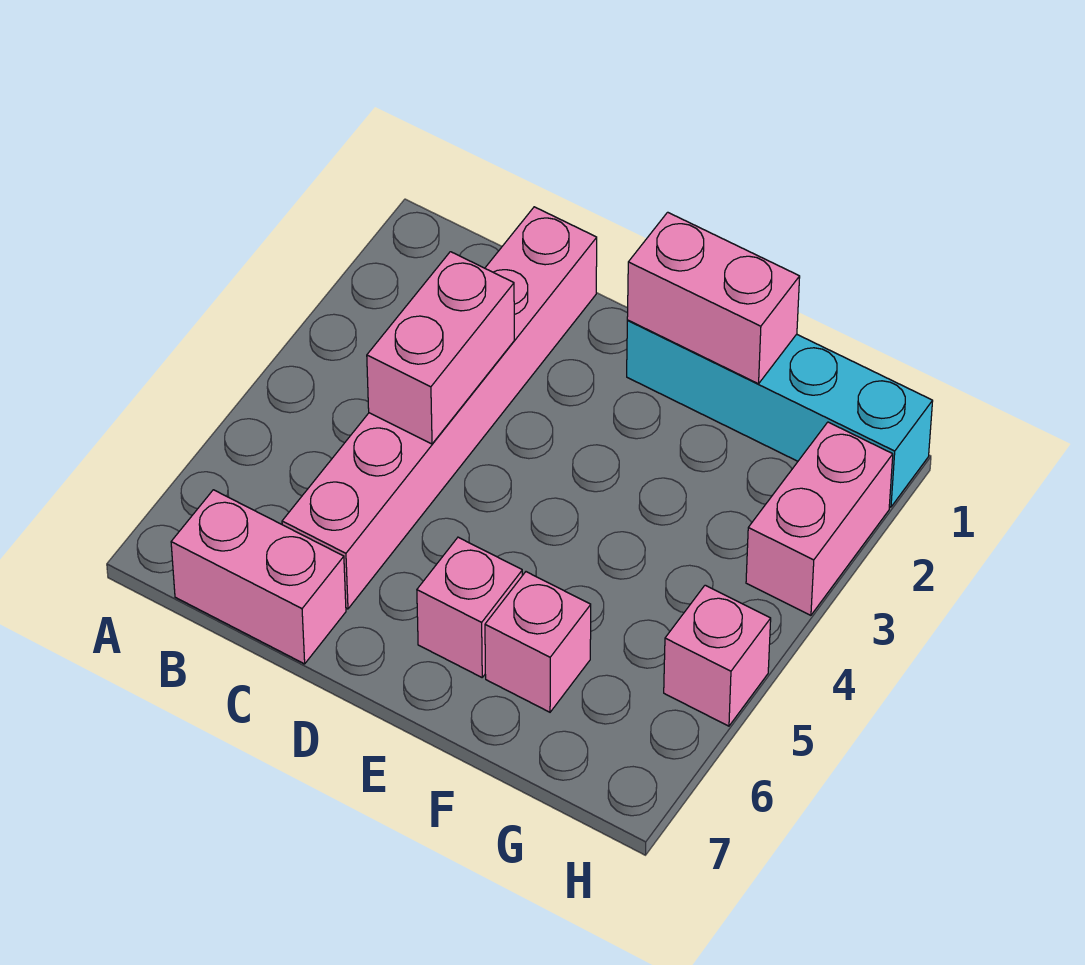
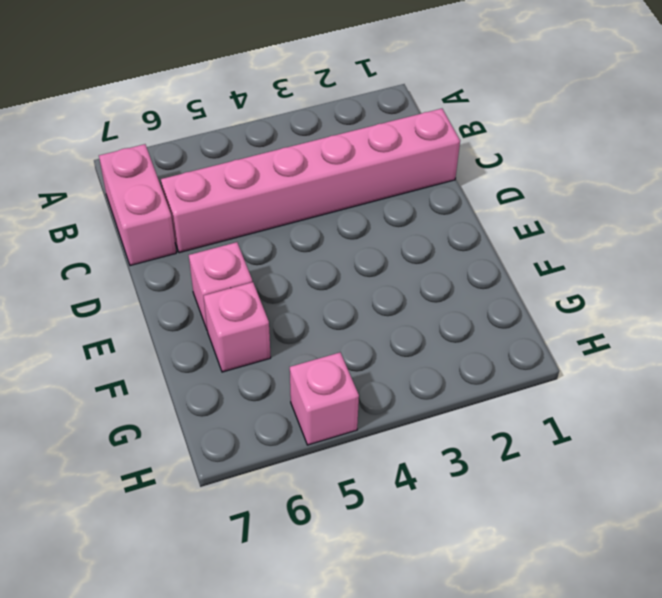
none -> cyan brick E1:H1 level 1
none -> pink brick H2:H3 level 1

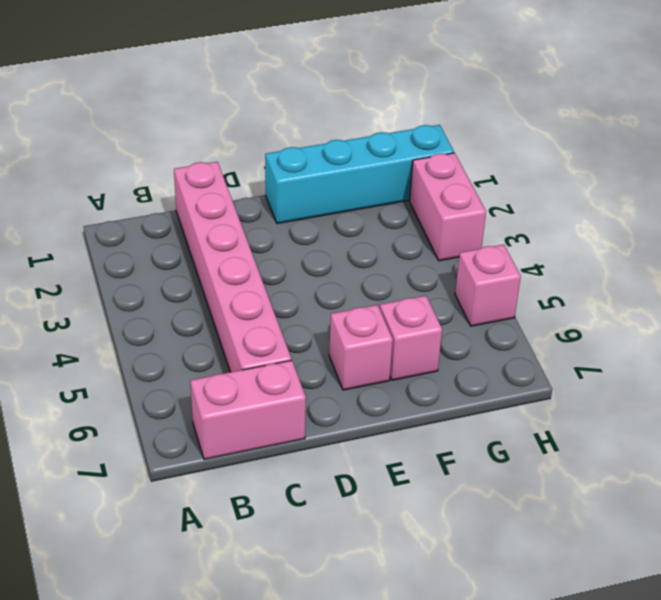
none -> pink brick C3:C4 level 2
none -> pink brick E1:F1 level 2

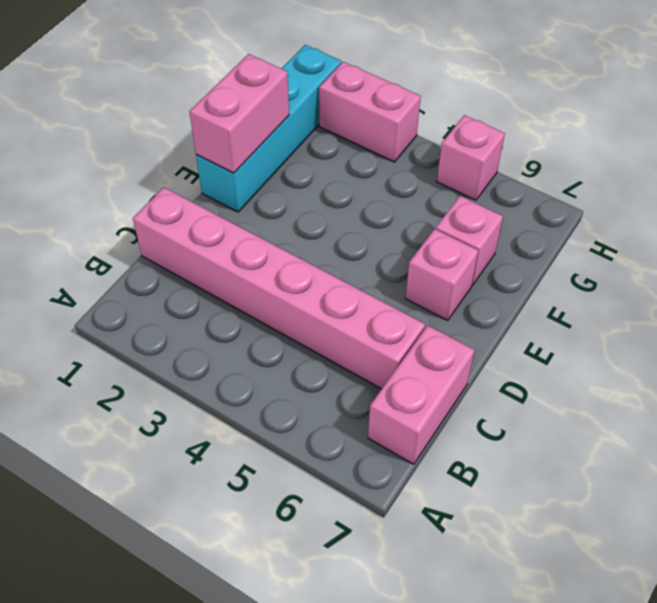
none -> pink brick C3:C4 level 2

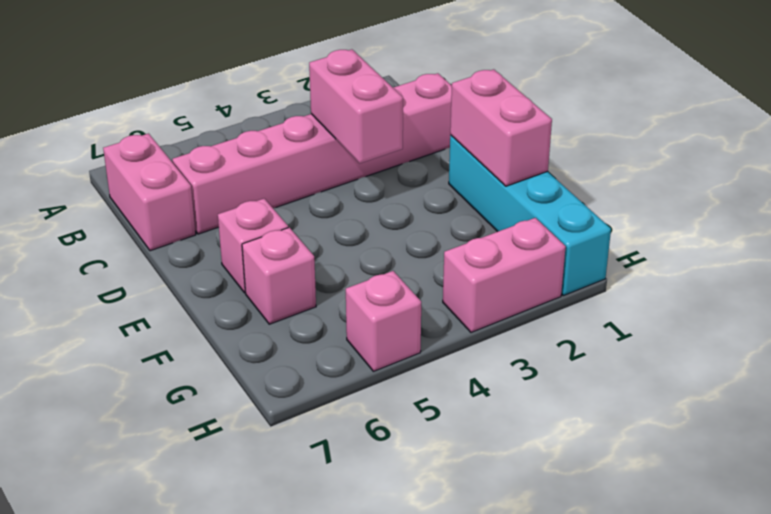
pink brick C3:D3 level 2 -> pink brick C3:C4 level 2

